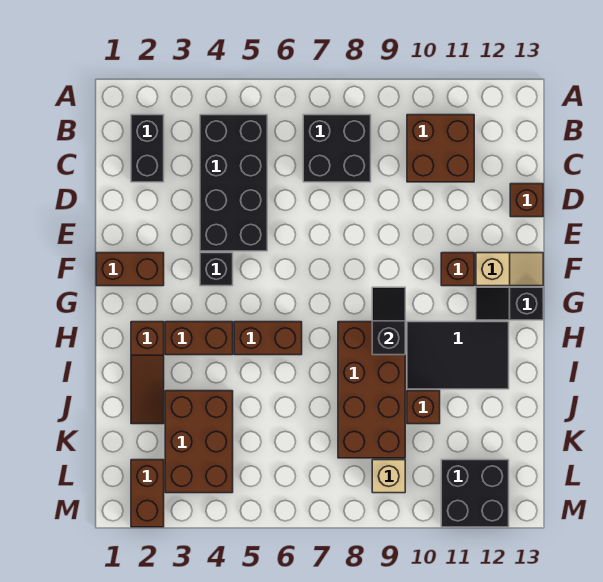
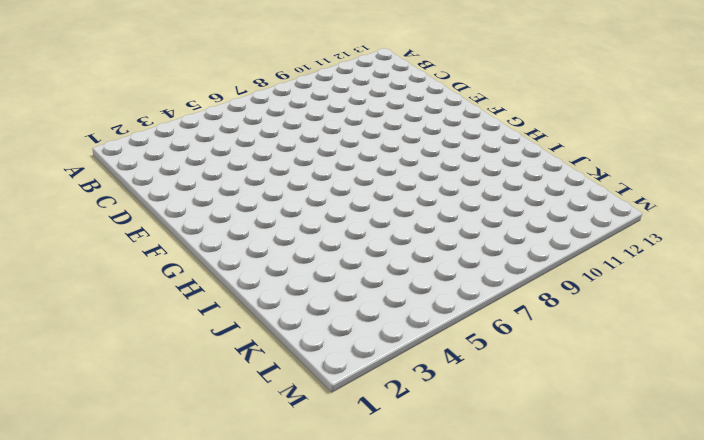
none -> black brick B2:C2 level 1
none -> black brick B4:E5 level 1
none -> black brick B7:C8 level 1

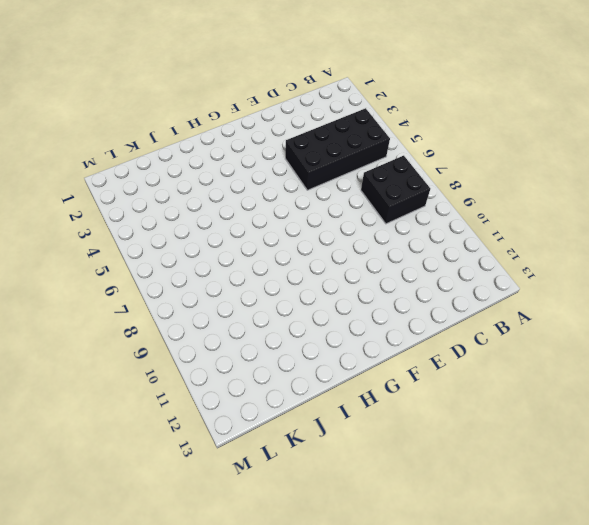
none -> black brick B2:C2 level 1
none -> brown brick B10:C11 level 1
none -> brown brick D13 level 1

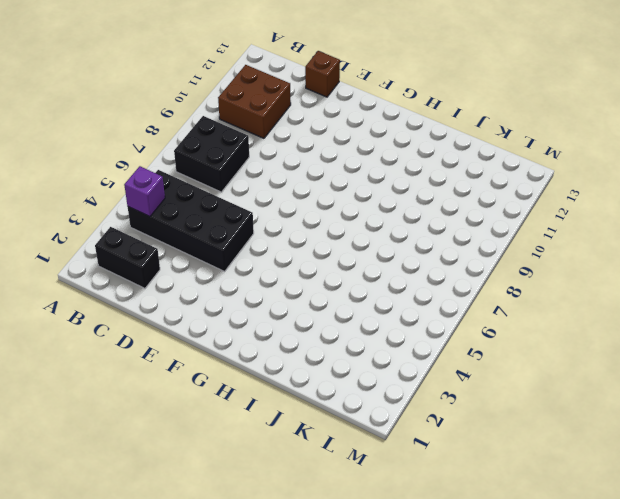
purple brick B4 level 2 -> none
none -> brown brick F1:F2 level 1
none -> black brick F4 level 1
none -> brown brick F11 level 1

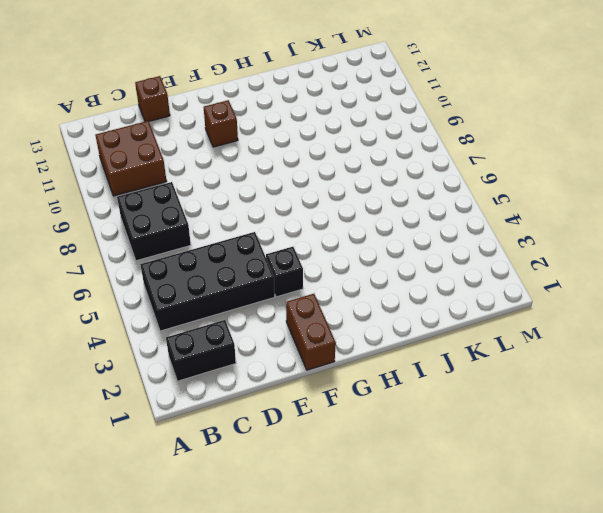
none -> tan slope F12:F13 level 1 top 12
none -> black slope G12:G13 level 1 top 13
none -> brown slope H2:J2 level 1 top H

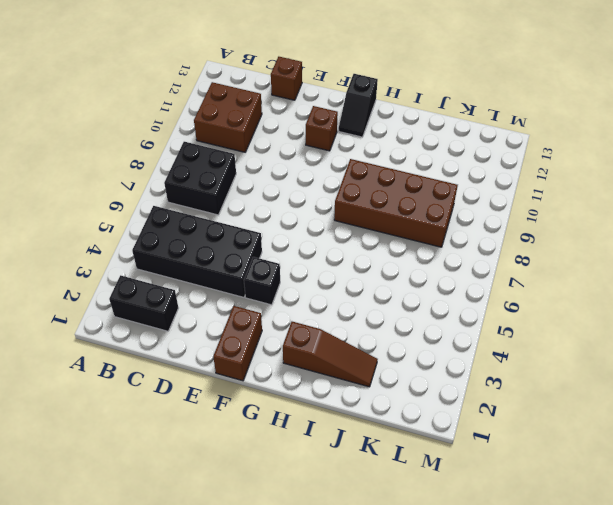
none -> tan slope F12:F13 level 1 top 12
none -> brown brick H3:H4 level 1
none -> brown brick H5:H6 level 1

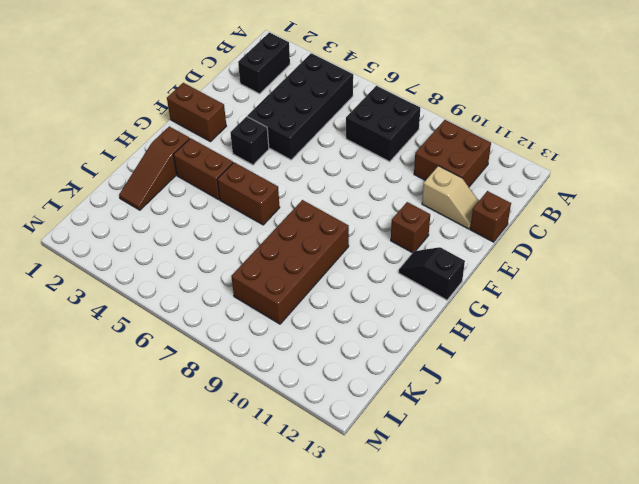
tan slope D11:D12 level 1 top 11 -> tan slope F12:F13 level 1 top 12
none -> black tile H10:I12 level 1
none -> brown brick J3:L4 level 1
none -> brown brick J10 level 1

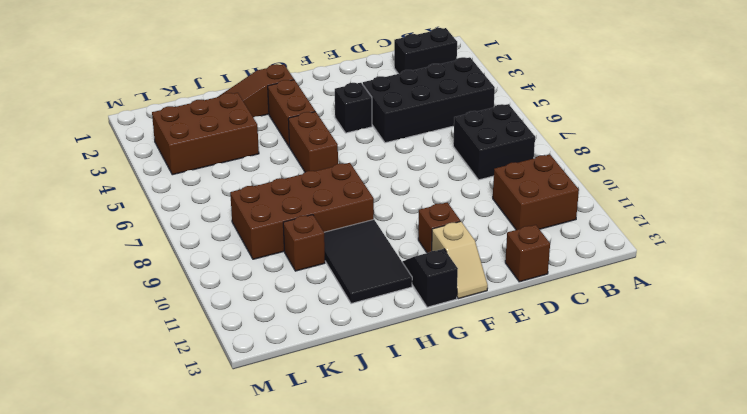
none -> brown brick F1:F2 level 1
none -> brown brick L2:M2 level 1
none -> tan brick L9 level 1

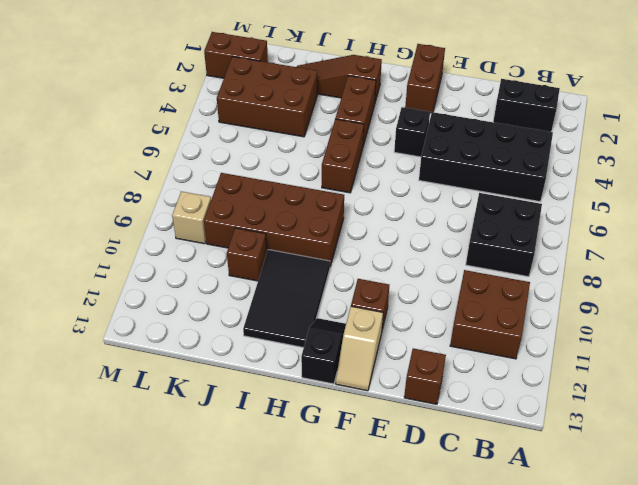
none -> black brick L11:M12 level 1
none -> black slope G9:H9 level 2 top H

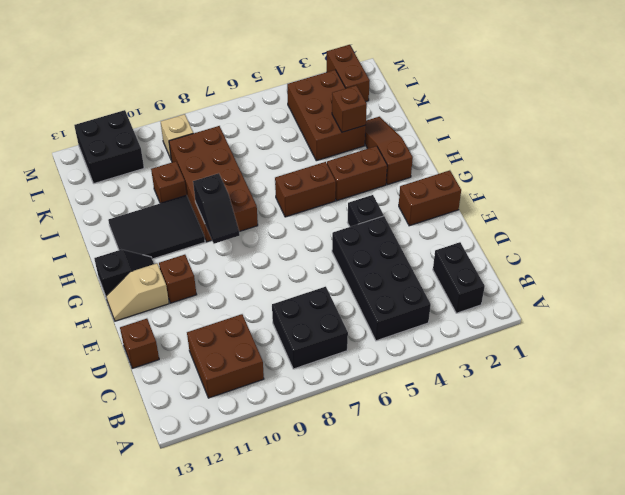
brown brick J3 level 2 -> none

